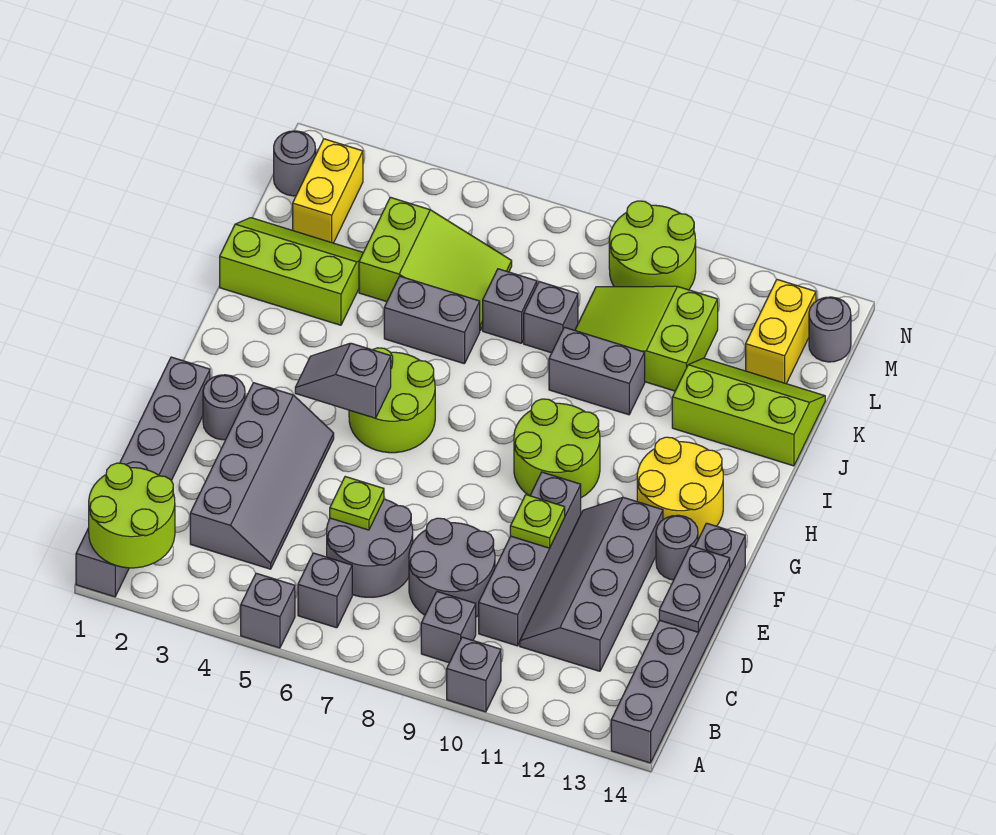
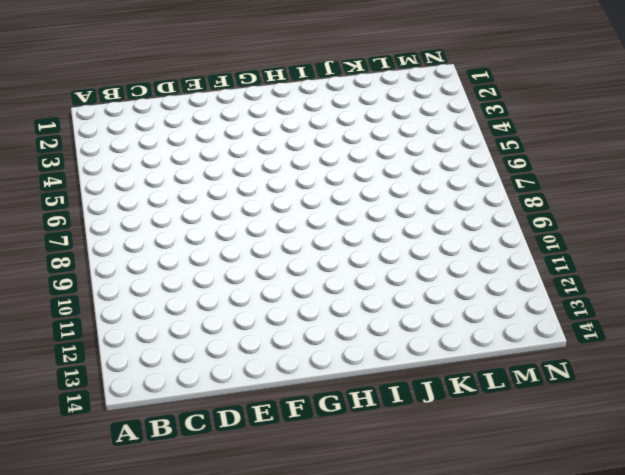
none -> grey brick A1:F1 level 1
none -> grey brick A5 level 1
none -> grey brick A10 level 1
none -> grey brick A14:F14 level 1

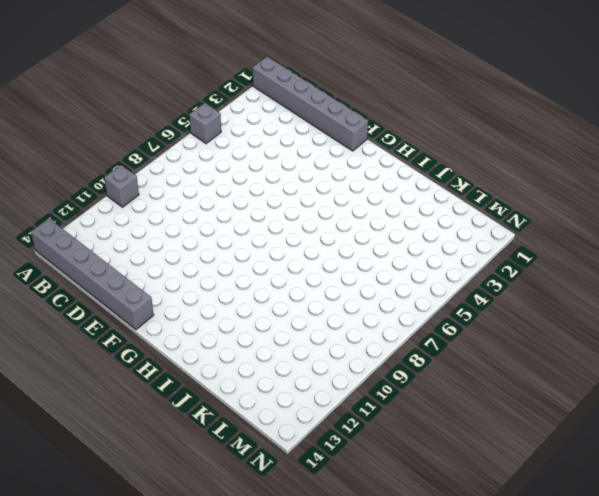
none -> grey brick B6 level 1
none -> grey brick B9 level 1
none -> grey slope C3:F4 level 1 top 3
none -> grey round brick C6:D7 level 1

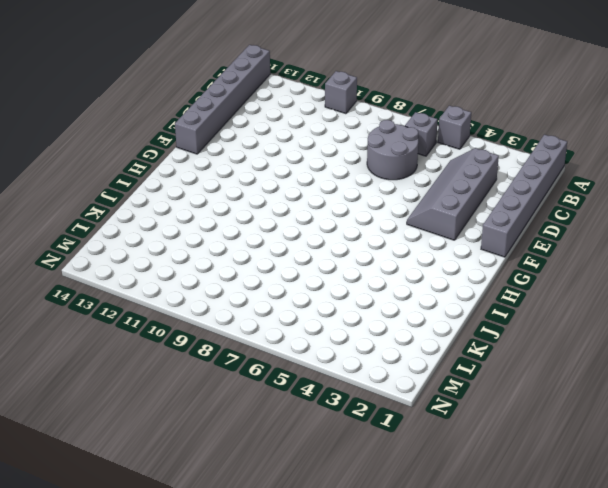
none -> grey brick B9 level 1
none -> grey round brick C8:D9 level 1
none -> grey brick C10:F10 level 1
none -> grey slope C11:F12 level 1 top 12

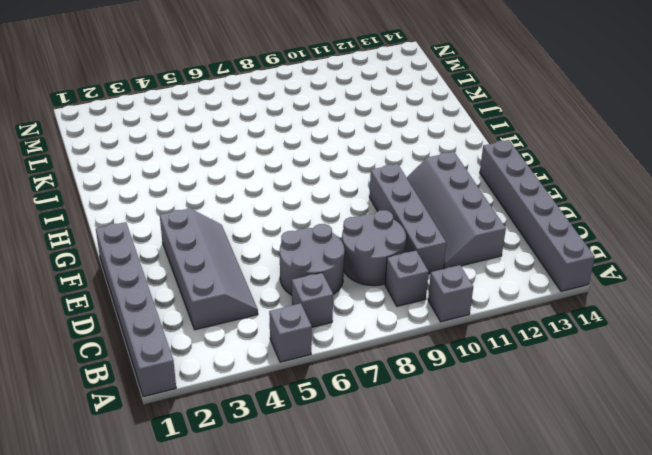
none -> grey round brick F2 level 1
none -> grey round brick F13 level 1
none -> lime round brick G5:H6 level 1
none -> lime round brick G9:H10 level 1

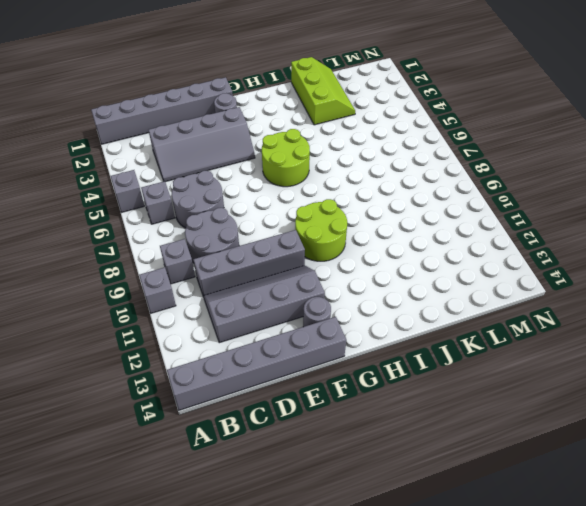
none -> yellow round brick G12:H13 level 1
none -> grey brick J5:J6 level 1
none -> grey brick J9:J10 level 1
none -> lime slope J12:K14 level 1 top J

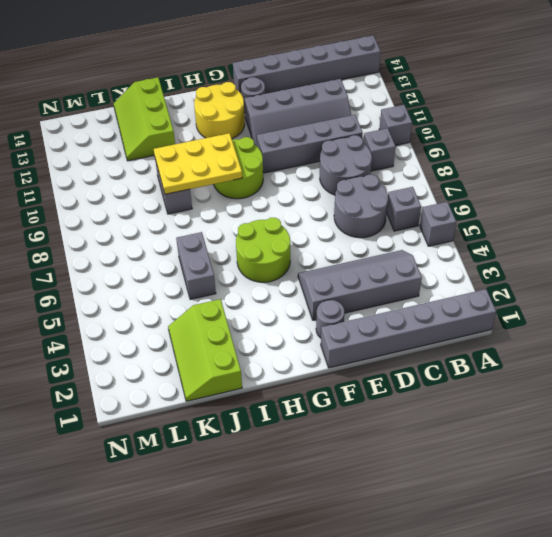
yellow plate H9:J10 level 2 -> none
none -> lime slope K4:L6 level 1 top 4
none -> grey brick K7 level 1
none -> grey brick K8 level 1
none -> lime slope K9:L11 level 1 top 11

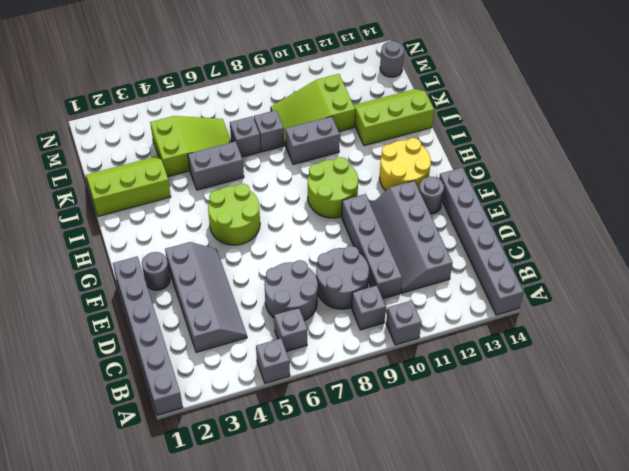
none -> yellow brick L2:M2 level 1
none -> yellow brick L13:M13 level 1
none -> grey round brick M1 level 1
none -> lime round brick M9:N10 level 1

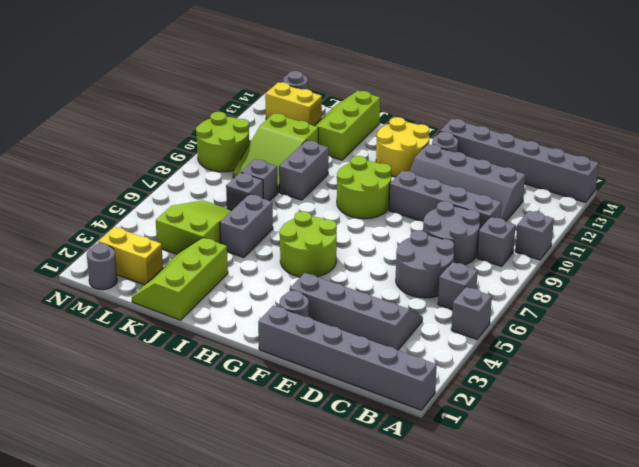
none -> lime round brick A1:B2 level 2
none -> lime plate D6 level 2
none -> grey plate D14:E14 level 2
none -> lime plate E10 level 2

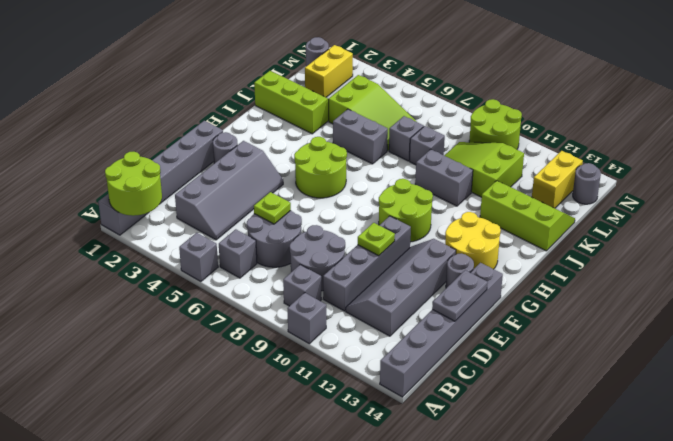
none -> grey slope G4:G5 level 2 top 5

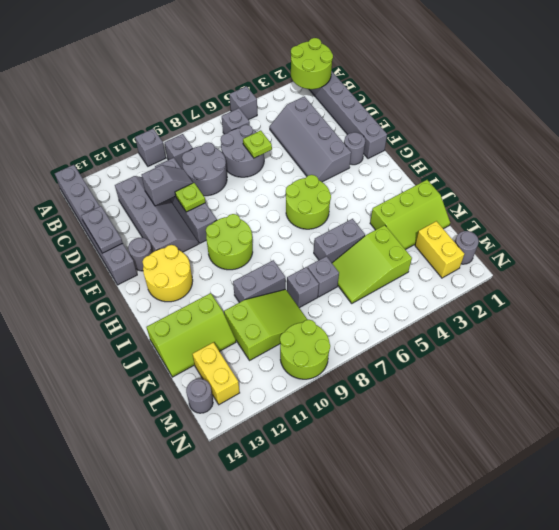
grey slope D10:D11 level 2 top 11 -> grey slope G4:G5 level 2 top 5

